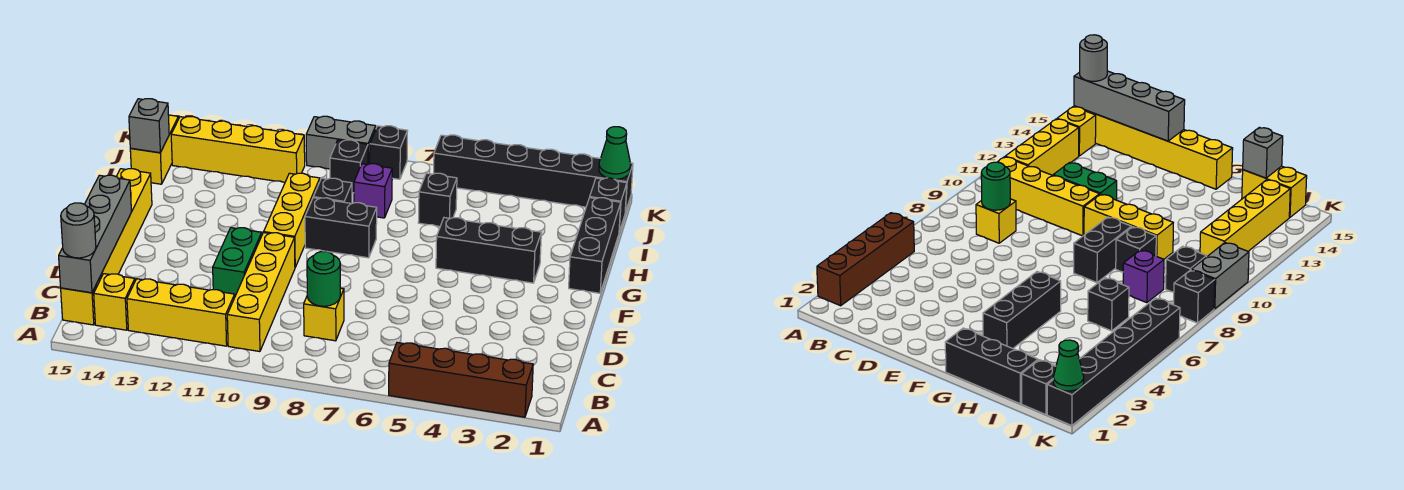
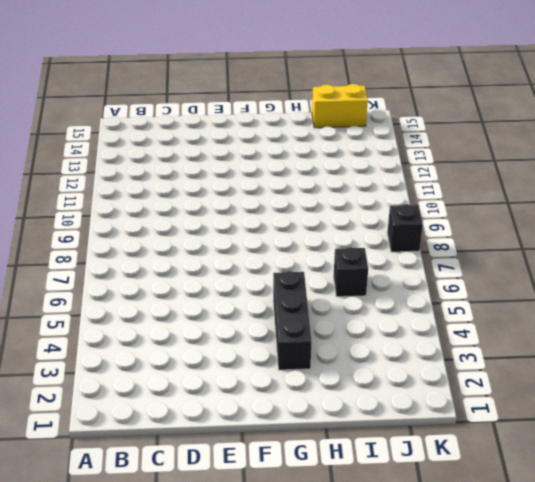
none -> brown brick A2:A5 level 1
none -> yellow brick B10:E10 level 1
none -> yellow brick B11:B13 level 1

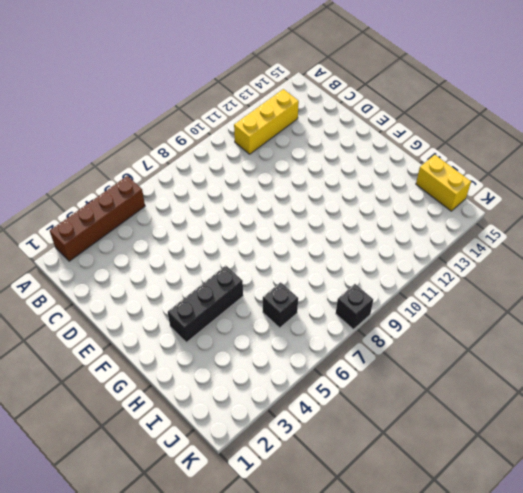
none -> yellow brick B10:E10 level 1
none -> yellow brick B14 level 1
none -> yellow brick B15:G15 level 1

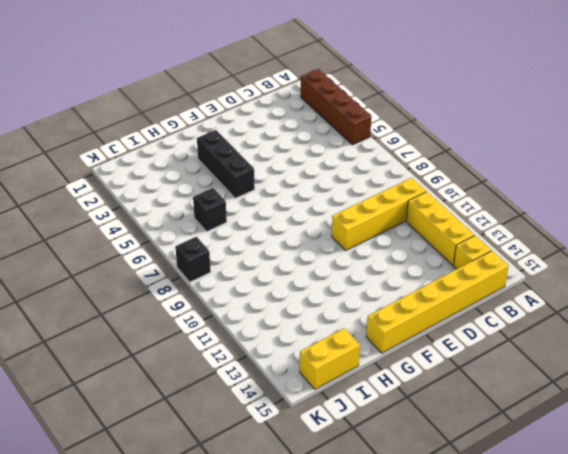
none -> yellow brick C8 level 1
none -> green brick D11:E11 level 1
none -> yellow brick F10:H10 level 1

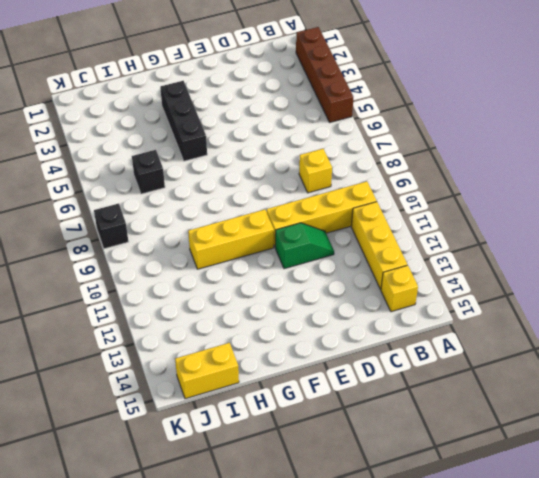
green slope D11:E11 level 1 top E -> green brick D11:E11 level 1
none -> yellow brick B15:G15 level 1
none -> black brick G1:I1 level 1
none -> black brick G8:G9 level 1

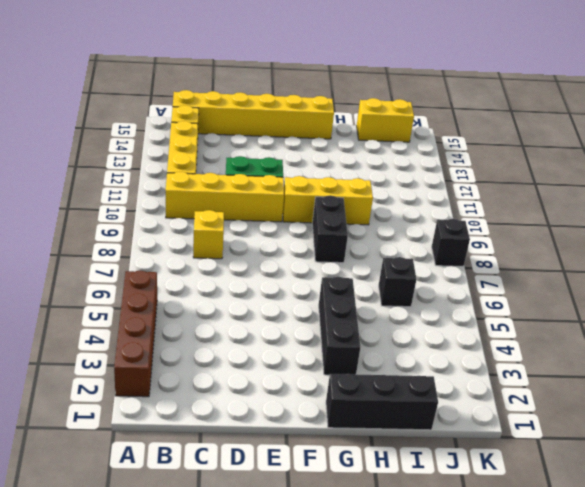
none -> black brick H9 level 1
none -> purple brick I8 level 1
none -> black brick J1 level 1

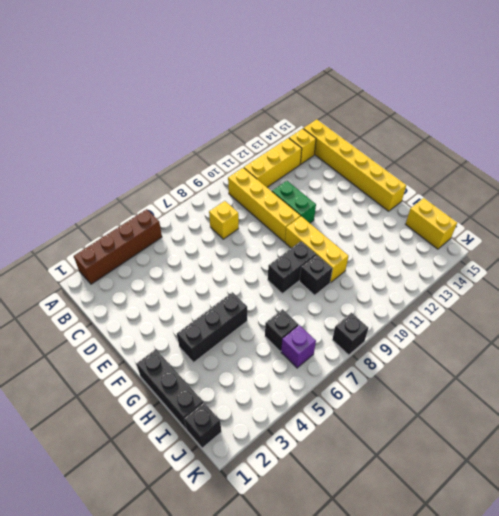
purple brick J6 level 1 -> purple brick I8 level 1
none -> black brick J9 level 1
none -> yellow brick J11:J14 level 1
none -> black brick K1:K6 level 1

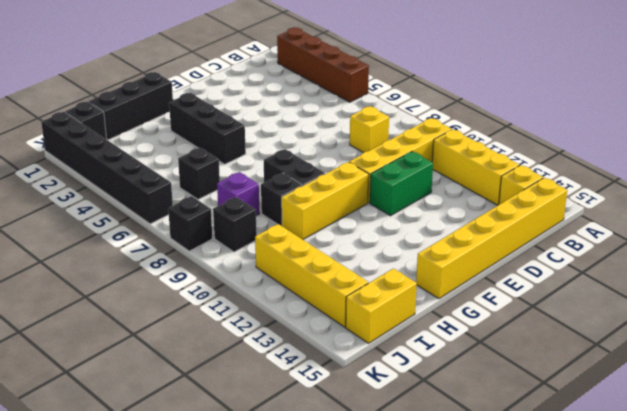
none -> grey brick K9:K10 level 1
none -> grey brick B15:E15 level 2
none -> green round brick C8 level 2

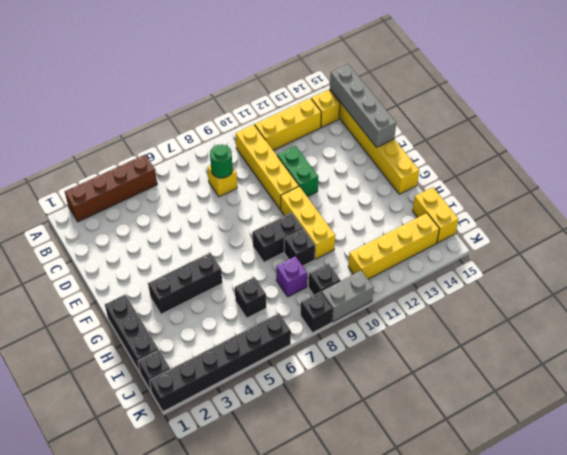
none -> grey brick I15 level 2
none -> green cone K1 level 2
none -> grey round brick B15 level 3

